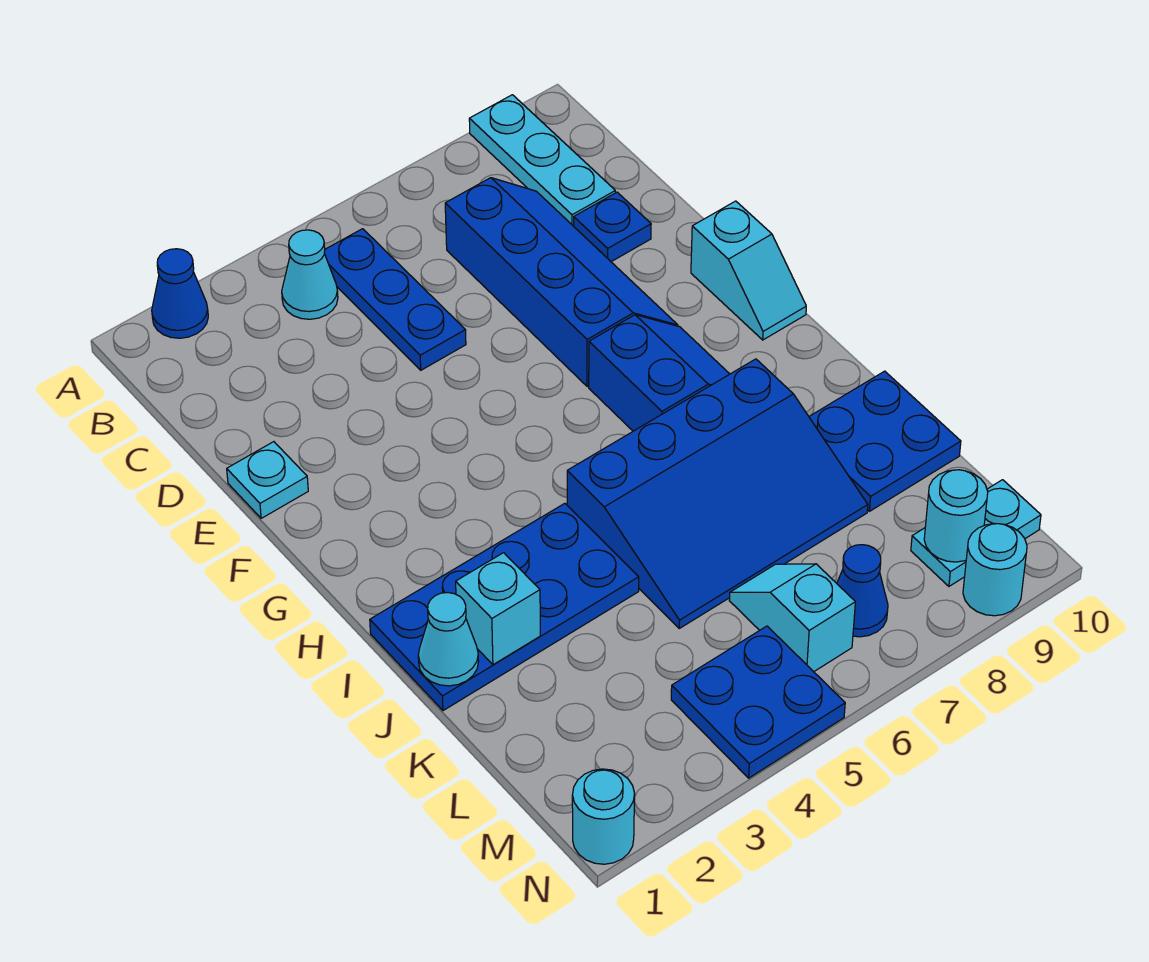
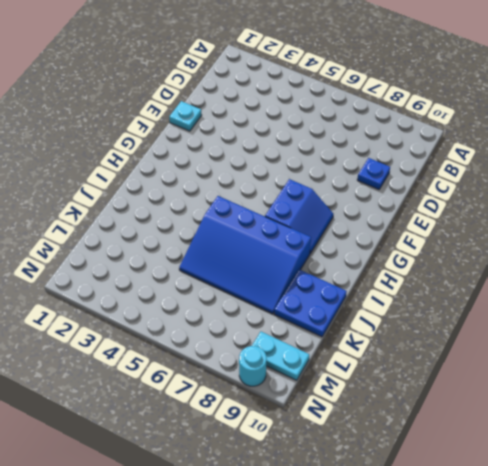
none -> blue cone A2 level 1
none -> cyan plate A9:C9 level 1
none -> cyan cone B4 level 1

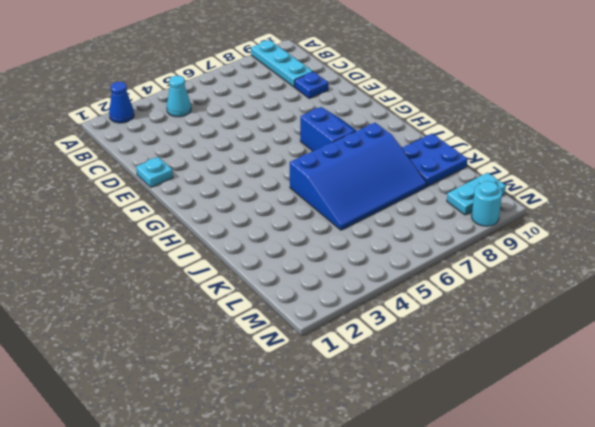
none -> blue plate B5:D5 level 1
none -> blue slope C7:F8 level 1 top 7
none -> cyan slope F10:G10 level 1 top F

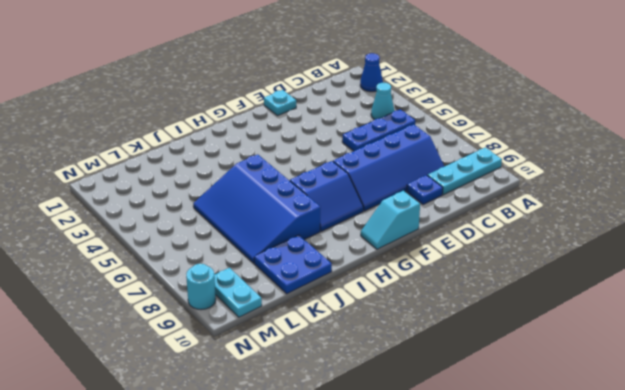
none -> blue plate I1:J4 level 1
none -> cyan slope L6:M6 level 1 top M
none -> blue plate M4:N5 level 1

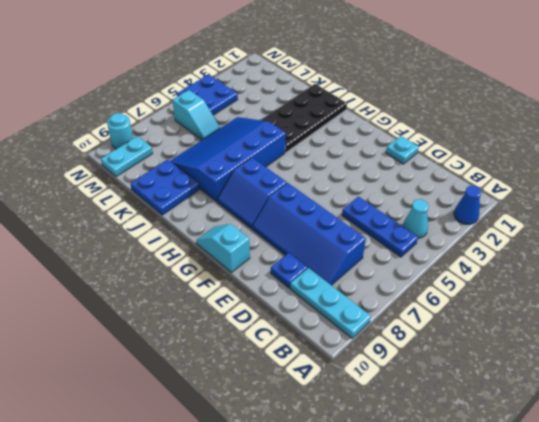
black plate I1:J4 level 1 -> blue plate I1:J4 level 1
none -> blue cone M7 level 1
none -> cyan round brick N1 level 1
none -> cyan cone J1 level 2

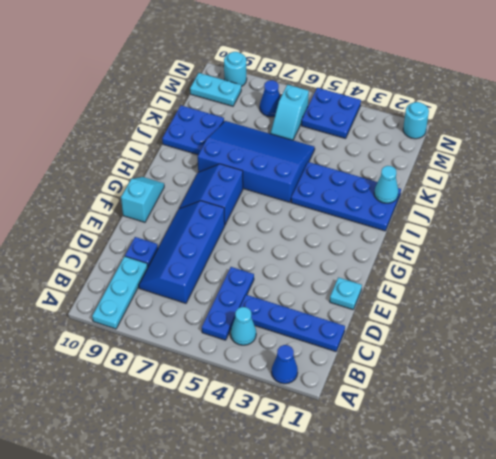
blue plate C1:C4 level 1 -> none
none -> cyan brick J2 level 2
none -> cyan round brick M9 level 2

